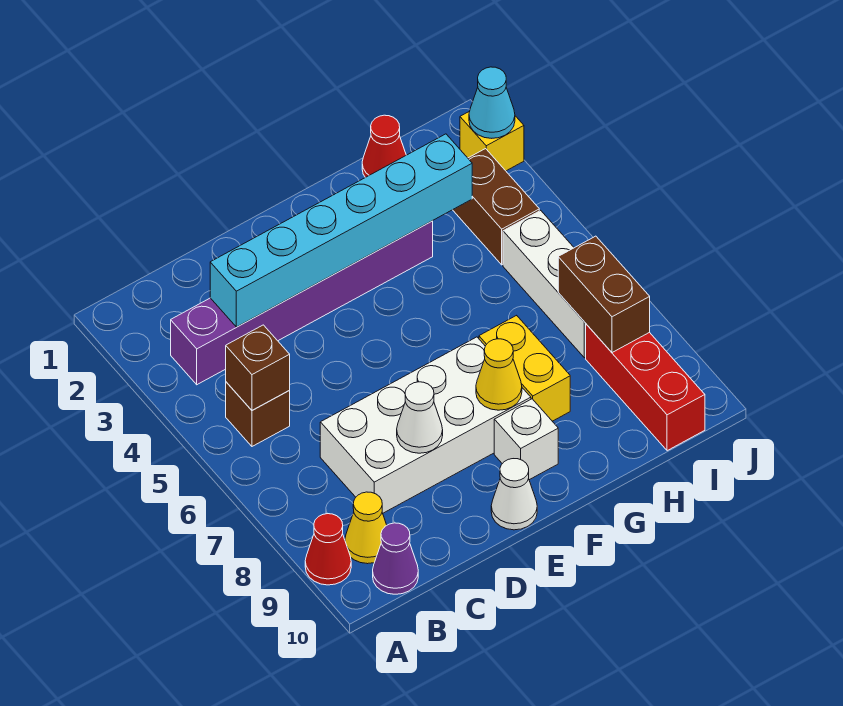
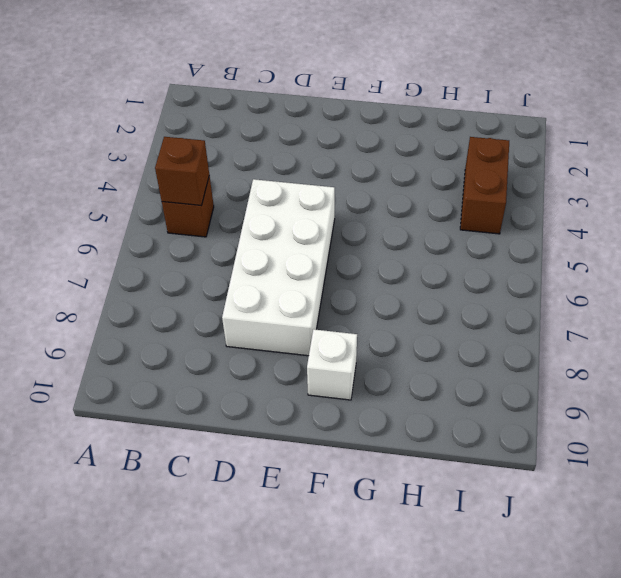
white brick D5:E8 level 1 -> white brick C7:F8 level 1
none -> red cone A9 level 1
none -> purple brick B3:G3 level 1
none -> yellow cone B9 level 1

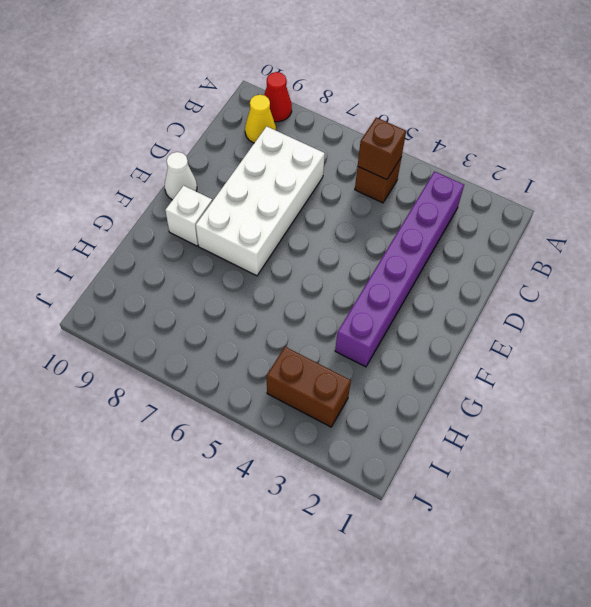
none -> purple cone B10 level 1
none -> yellow brick G7:G8 level 1
none -> red cone H1 level 1

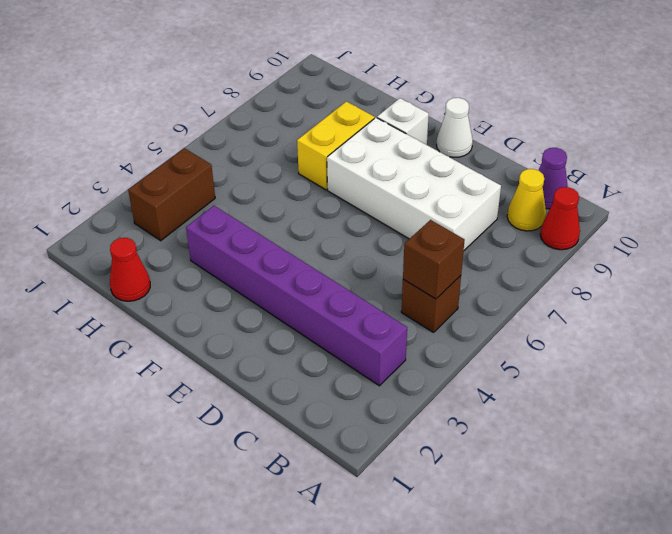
none -> white brick I5:I7 level 1
none -> red brick I8:I10 level 1
none -> yellow brick J2 level 1

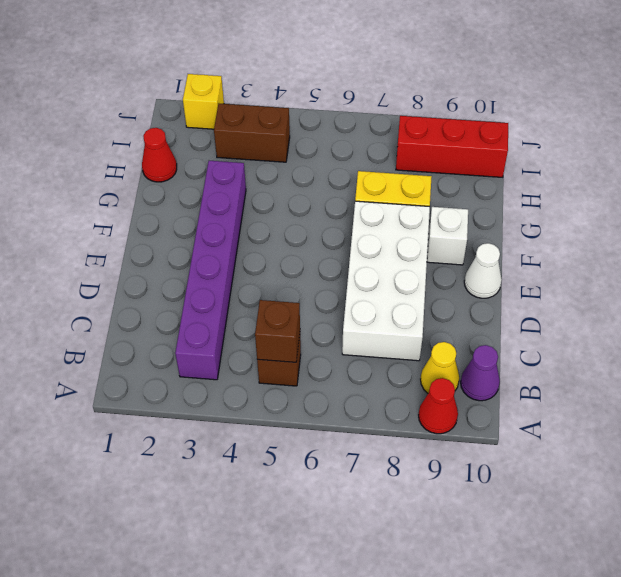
none -> white brick I5:I7 level 1
none -> cyan brick C3:H3 level 2
none -> white cone D8 level 2

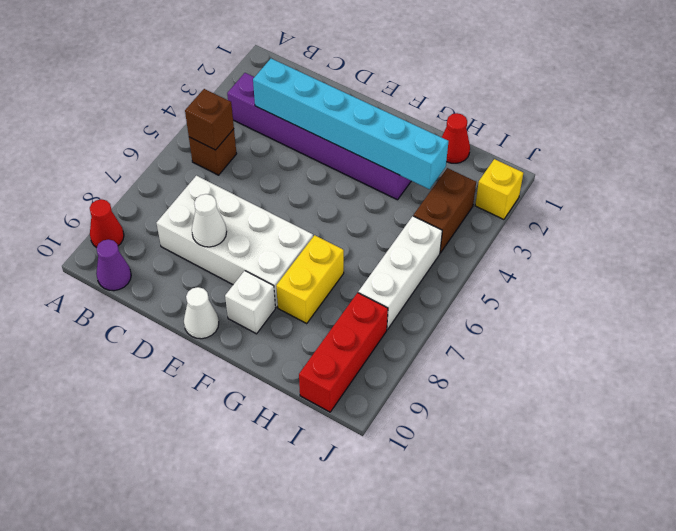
none -> yellow cone B9 level 1
none -> yellow cone F8 level 2
none -> brown brick I7:I8 level 2

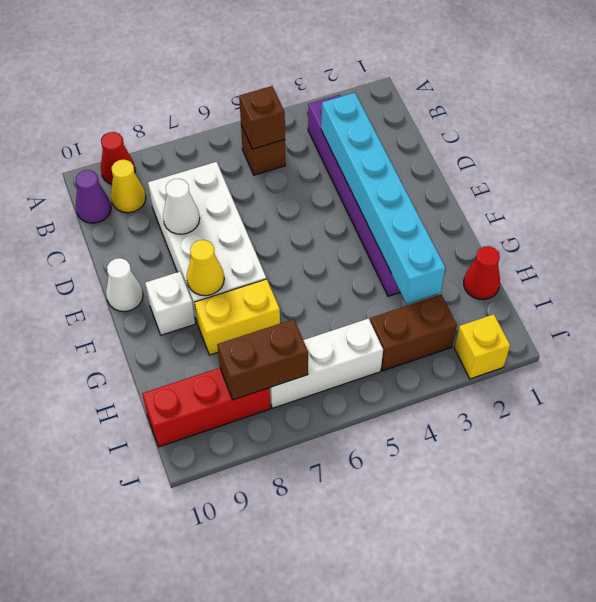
none -> cyan cone J2 level 2

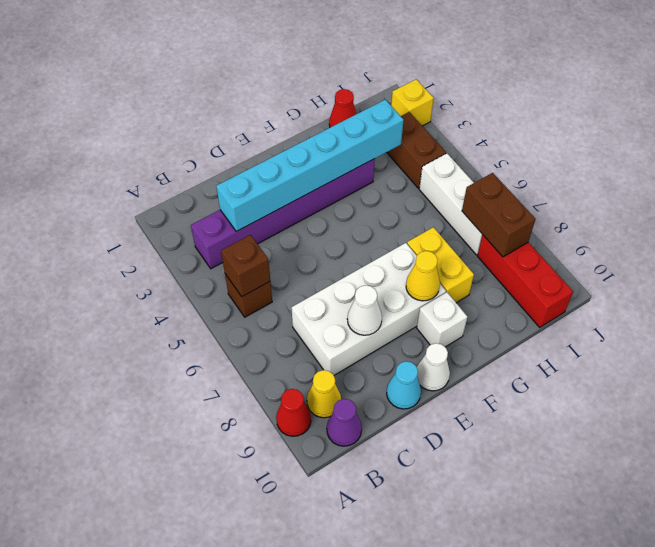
cyan cone D10 level 1 -> cyan cone J2 level 2

